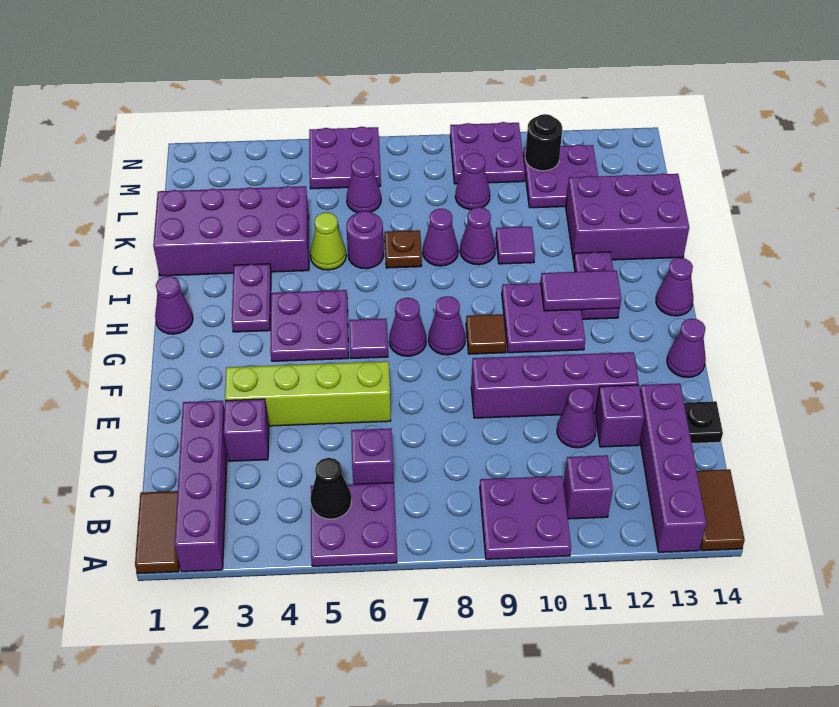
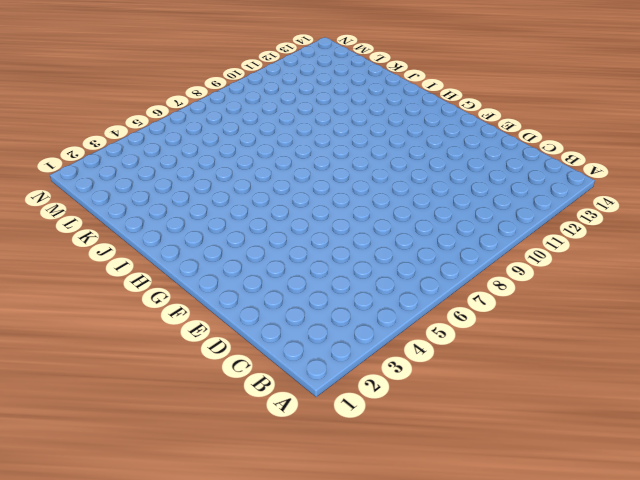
none -> brown tile A1:B1 level 1
none -> purple brick A2:D2 level 1
none -> purple plate A5:B6 level 1
none -> purple plate A9:B10 level 1

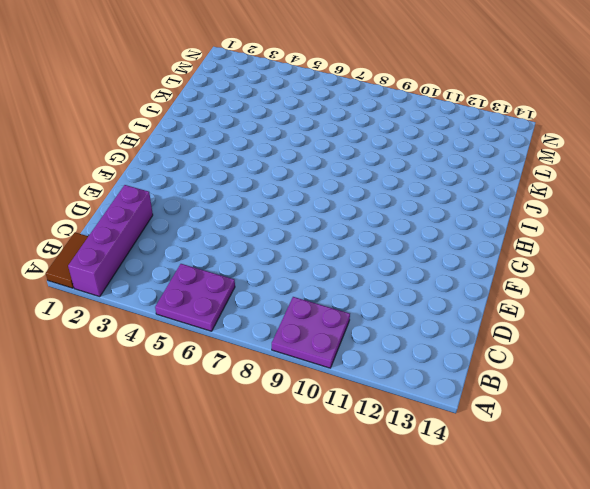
none -> purple brick A13:D13 level 1
none -> brown tile A14:B14 level 1
none -> purple brick B11 level 1
none -> purple brick C6 level 1

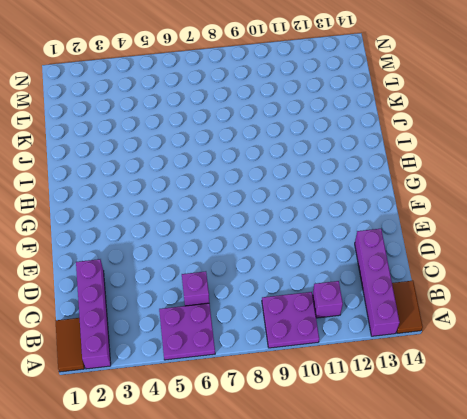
none -> purple brick D3 level 1
none -> purple cone D11 level 1
none -> purple brick D12 level 1
none -> black plate D14 level 1

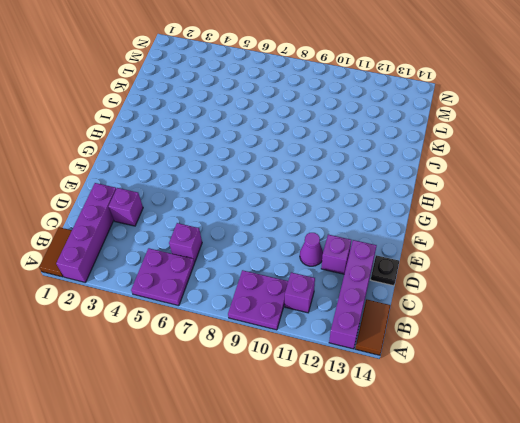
none -> lime brick E3:E6 level 1
none -> purple brick E9:E12 level 1
none -> purple cone F14 level 1
none -> purple plate G4:H5 level 1

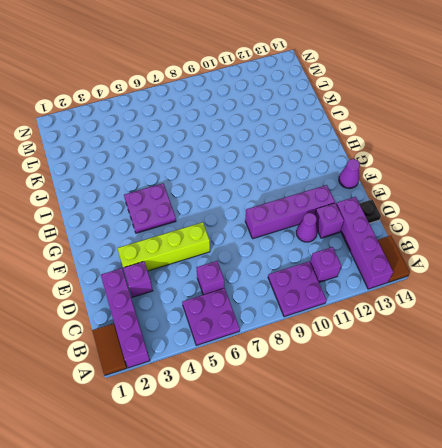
none -> purple tile G6 level 1
none -> purple cone G7 level 1
none -> purple cone G8 level 1
none -> brown tile G9 level 1

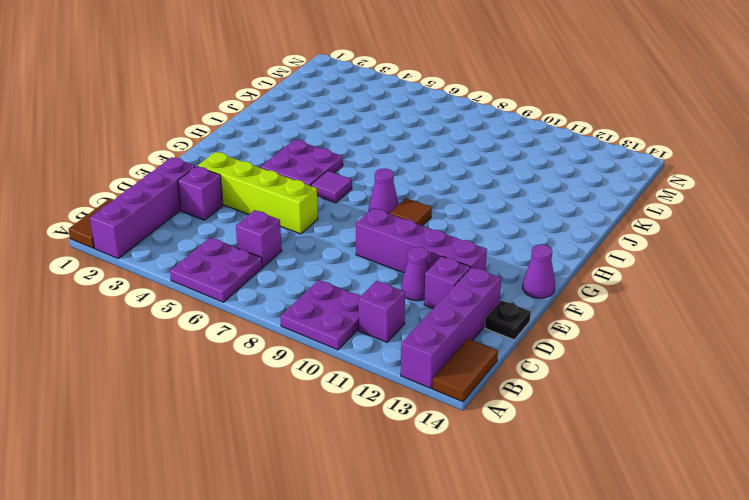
none -> purple cone G7 level 1
none -> purple plate G10:H11 level 1
none -> purple cone H1 level 1
none -> purple plate H3:I3 level 1

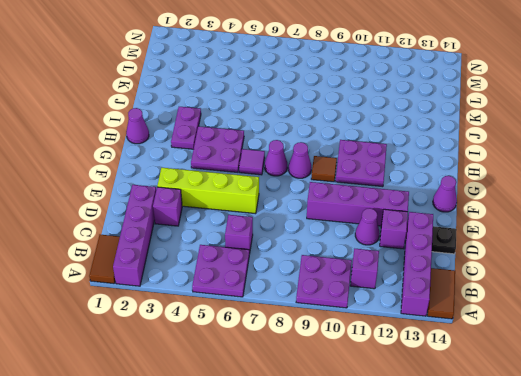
none -> purple plate H12:I12 level 1
none -> purple cone H14 level 1
none -> purple brick J1:K4 level 1
none -> lime cone J5 level 1

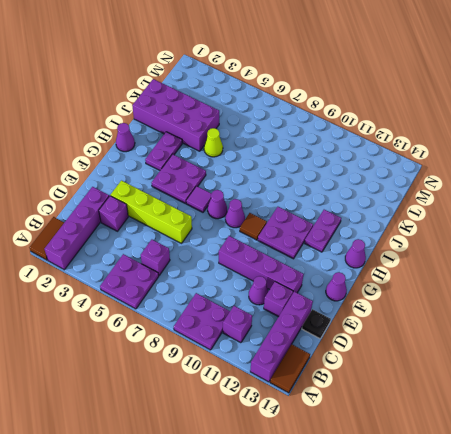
none -> purple round brick J6 level 1
none -> brown plate J7 level 1
none -> purple cone J8 level 1
none -> purple cone J9 level 1

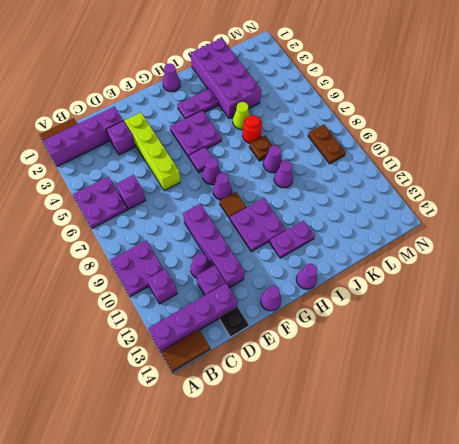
red round brick J6 level 1 -> purple round brick J6 level 1
brown plate M8:M9 level 1 -> purple plate M9:N10 level 1
none -> purple tile J10 level 1
none -> purple brick J12:K14 level 1
none -> purple cone L6 level 1
none -> purple cone L9 level 1

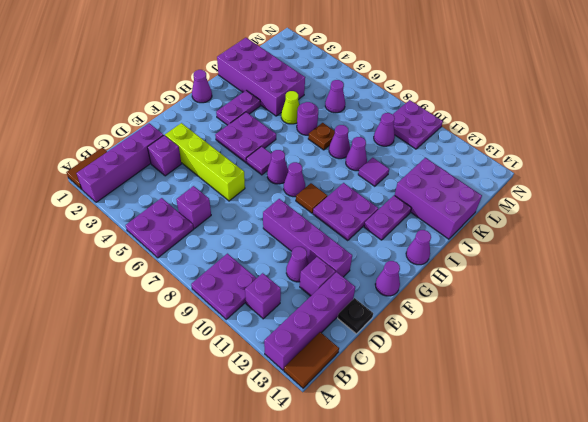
none -> purple plate L11:M12 level 1
none -> purple plate M5:N6 level 1
none -> black cone B5 level 2
none -> purple tile H11:H12 level 2

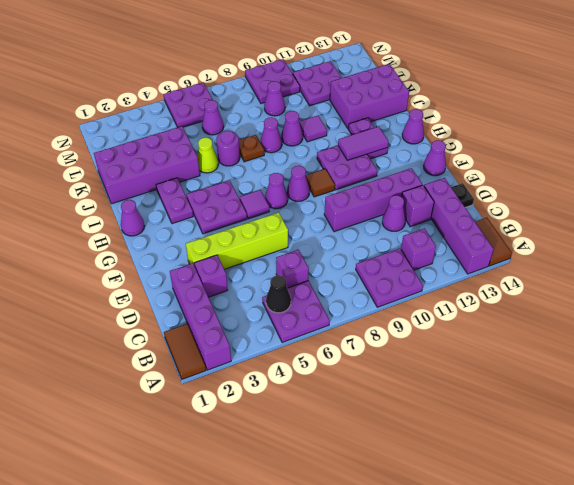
none -> black round brick M11 level 2

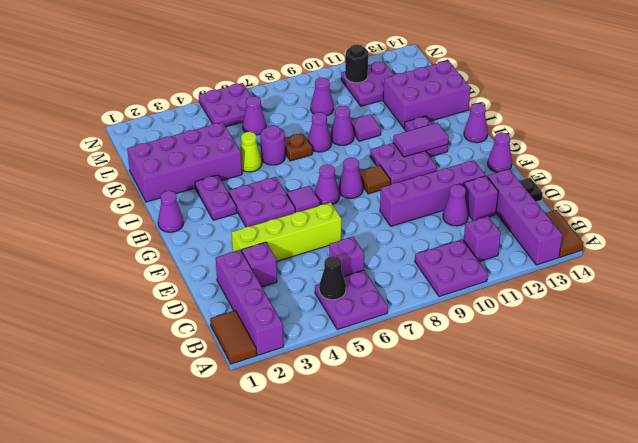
none -> purple plate M9:N10 level 1

